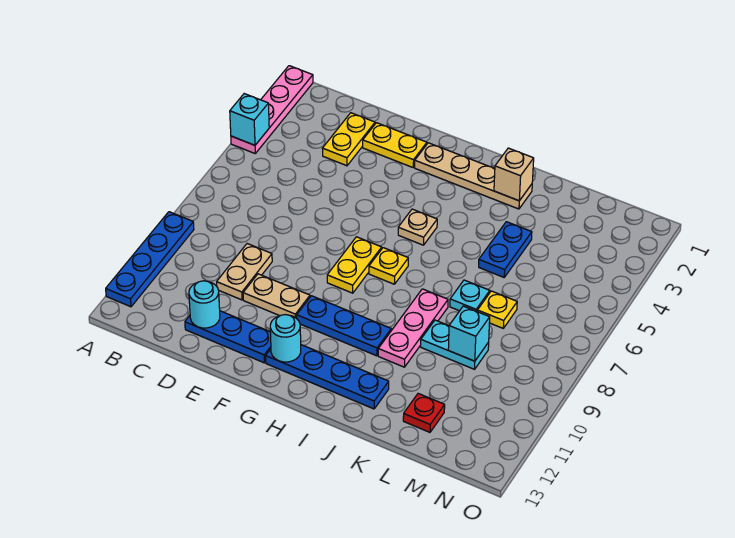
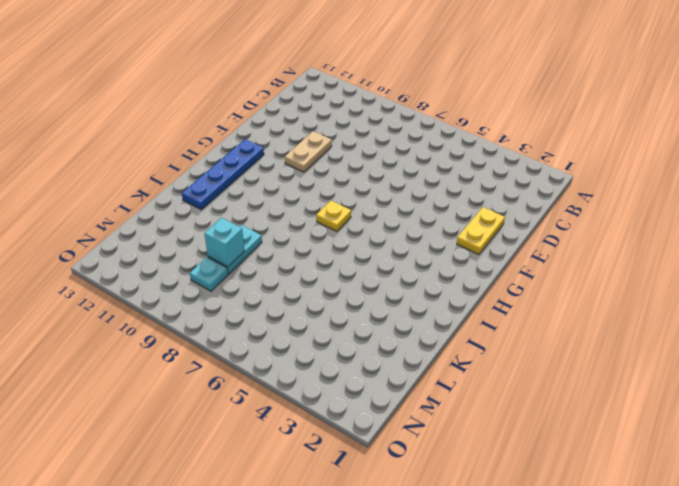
cyan plate M9 level 1 -> cyan plate K7 level 1
none -> pink plate A1:A4 level 1
none -> blue plate A9:A12 level 1
none -> yellow plate D2:D3 level 1

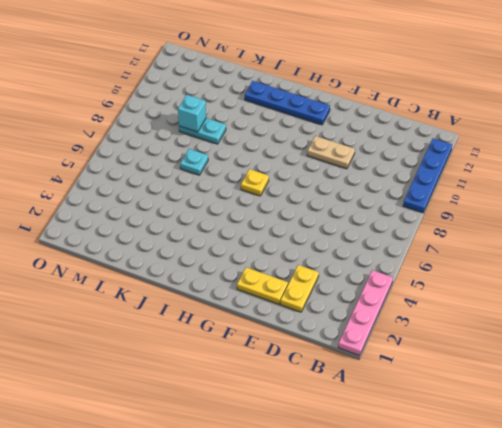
none -> tan plate D9:D10 level 1
none -> blue plate D12:F12 level 1
none -> tan plate G2:J2 level 1

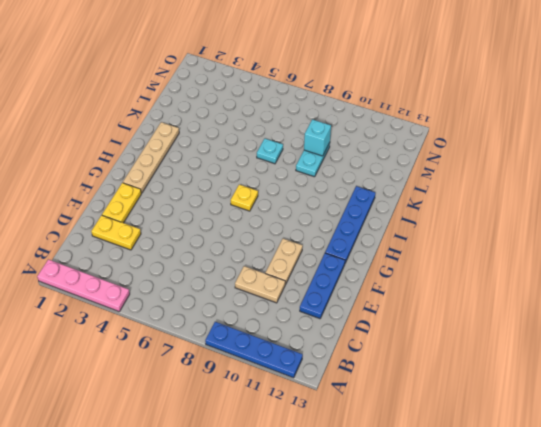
none -> yellow plate G7:G8 level 1
none -> blue plate G10:I10 level 1
none -> tan plate H5 level 1

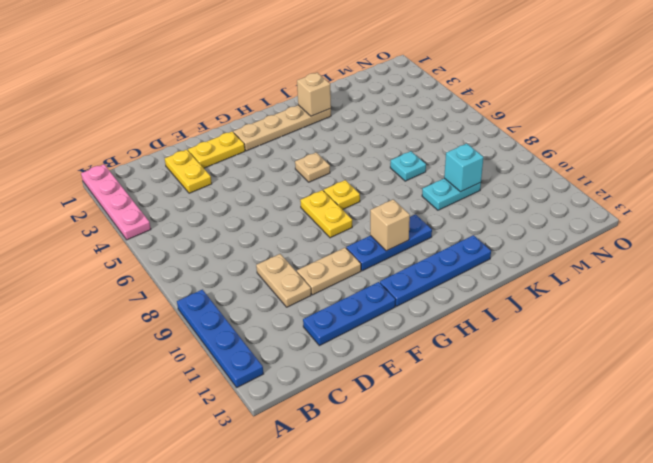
tan brick H10 level 2 -> none
none -> pink plate J8:J10 level 1
none -> blue plate K4:K5 level 1
none -> yellow plate L7 level 1

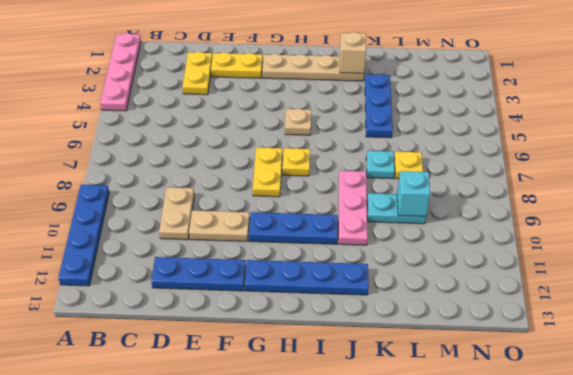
blue plate K3:K5 level 1 -> blue plate K4:K5 level 1
none -> red plate L12 level 1
none -> cyan brick A4 level 2
none -> cyan round brick D12 level 2

